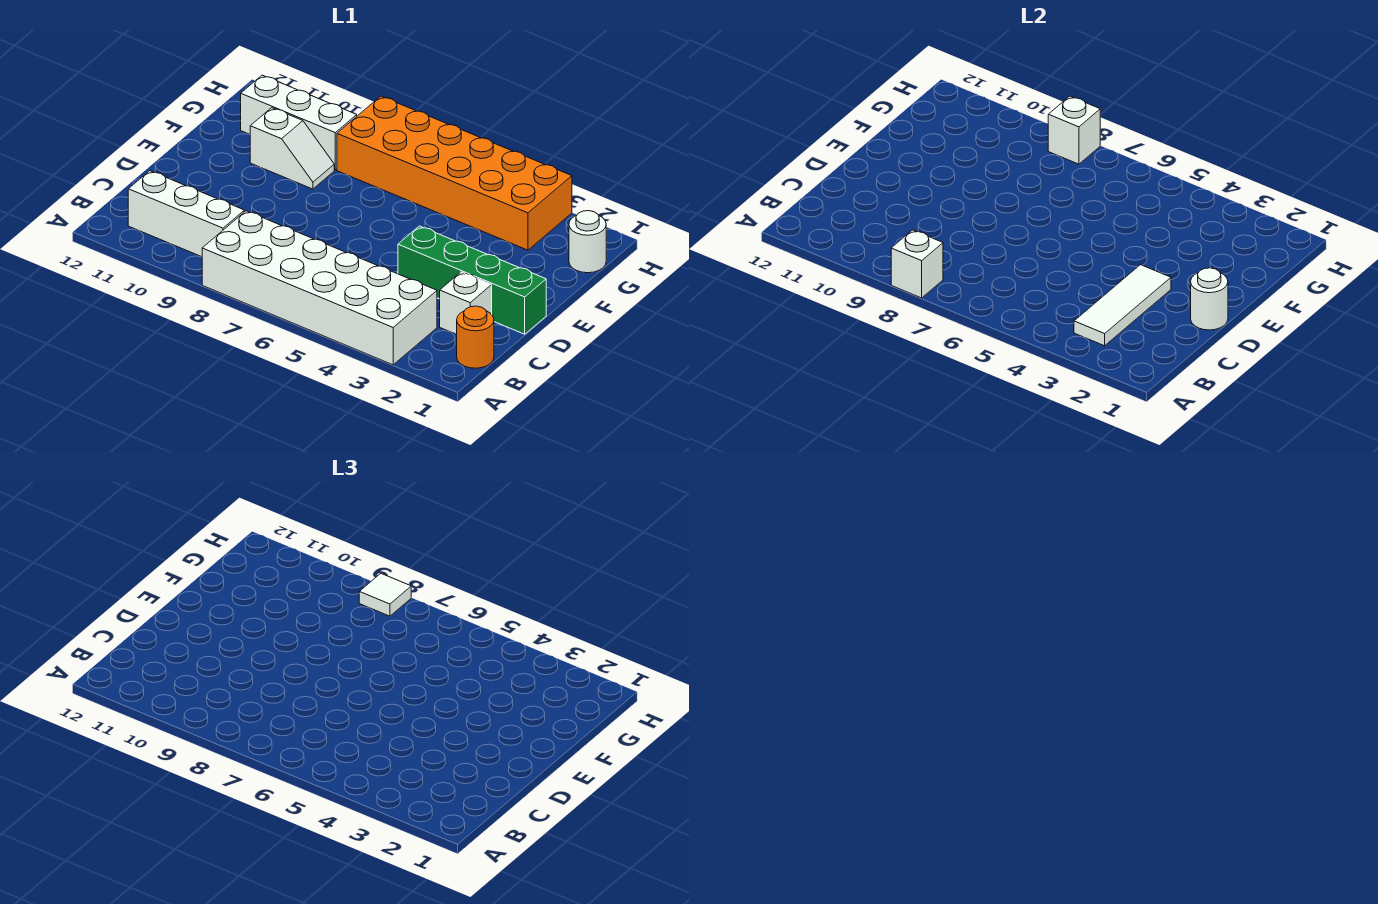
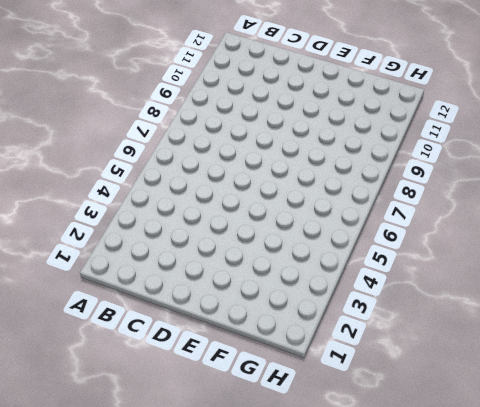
none -> white brick A3:B8 level 1
none -> orange round brick B1 level 1
none -> white brick B9:B11 level 1

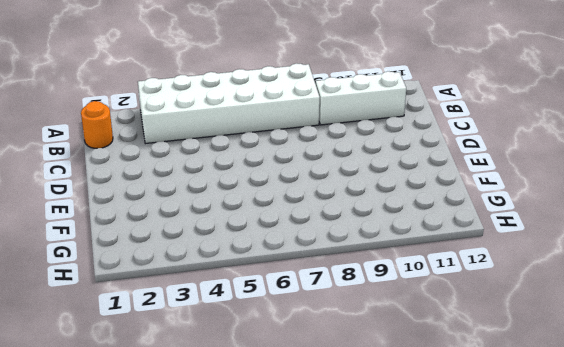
none -> white brick C2 level 1
none -> green brick D1:D4 level 1
none -> white slope F9:F10 level 1 top 10

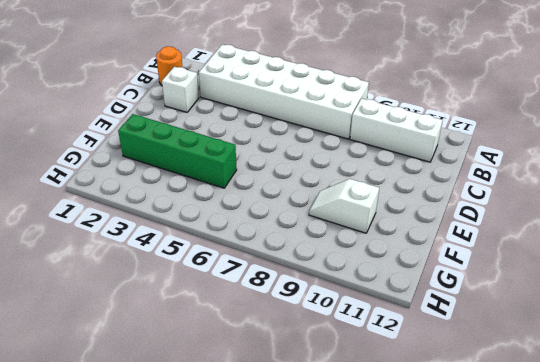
green brick F2:F5 level 1 -> green brick D1:D4 level 1
none -> white round brick G1 level 1
none -> orange brick G3:H8 level 1
none -> white brick G9:G11 level 1

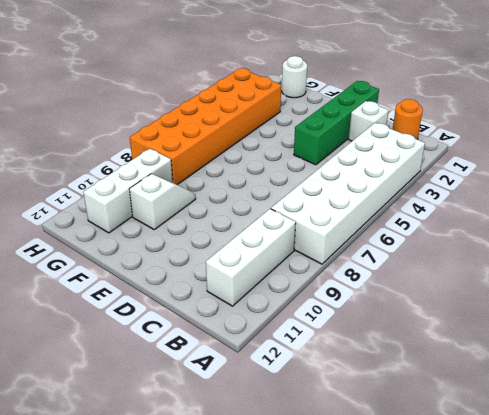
none -> white brick A8 level 2
none -> white tile B3:D3 level 2
none -> white round brick D1 level 2

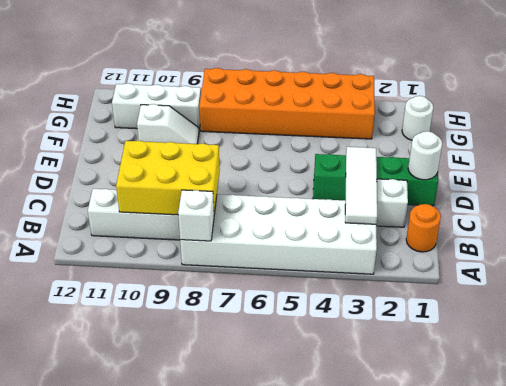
yellow brick B8:C10 level 2 -> none
none -> white brick H8 level 2
none -> white tile H8 level 3

